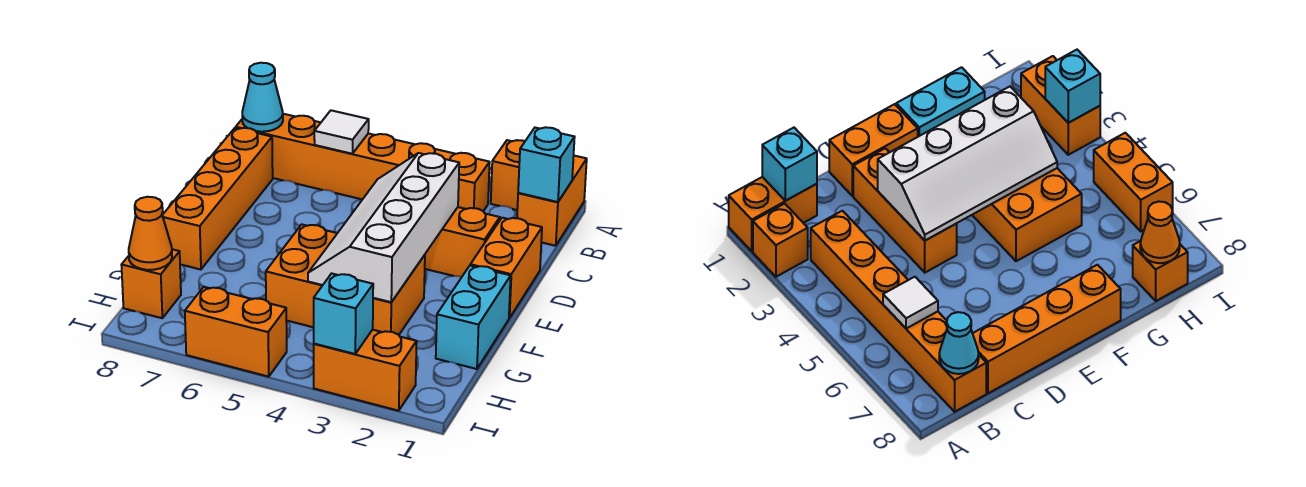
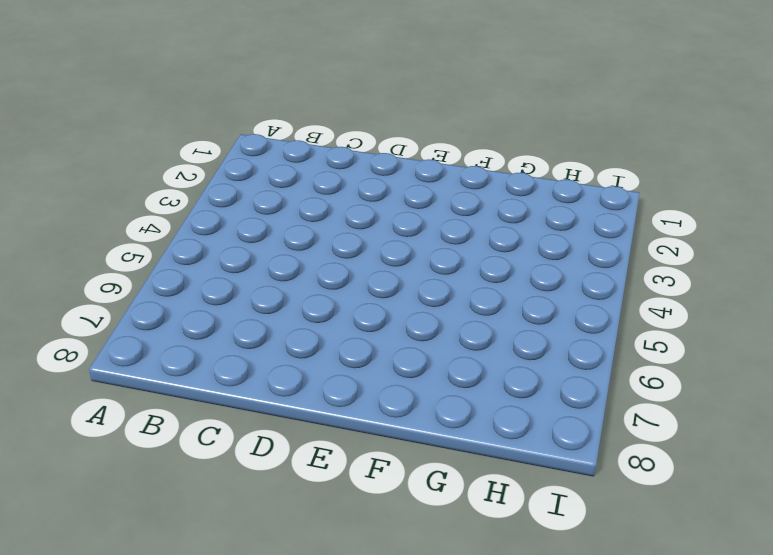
none -> orange brick A1:B1 level 1
none -> orange brick A2 level 1
none -> orange brick B3:B8 level 1

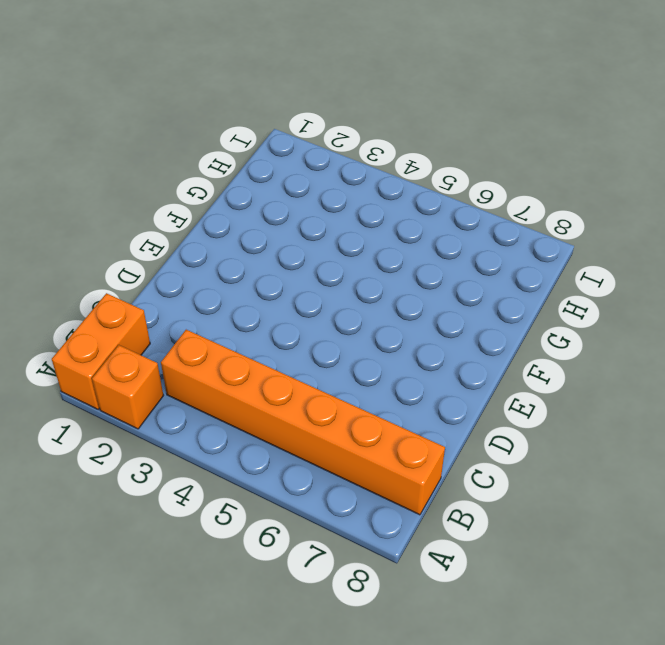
none -> orange brick C8:F8 level 1
none -> orange brick D1:E1 level 1
none -> orange brick D2:D4 level 1

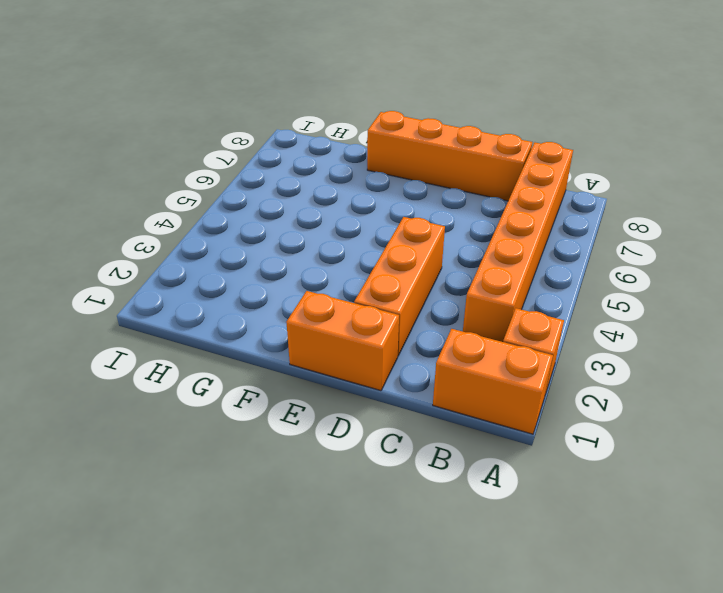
none -> cyan brick F1:G1 level 1
none -> orange brick F3:G5 level 1
none -> orange brick H8 level 1

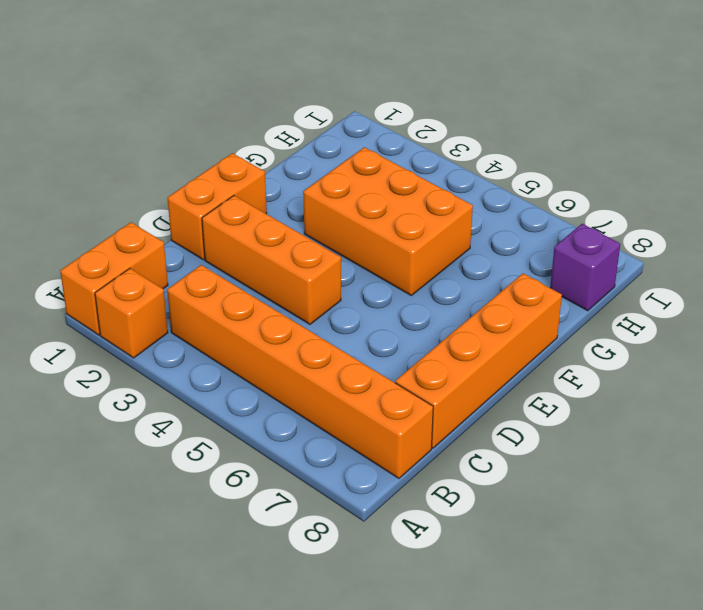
purple brick H8 level 1 -> orange brick H8 level 1
none -> cyan brick F1:G1 level 1
none -> orange brick I2:I3 level 1
none -> orange brick I5:I6 level 1

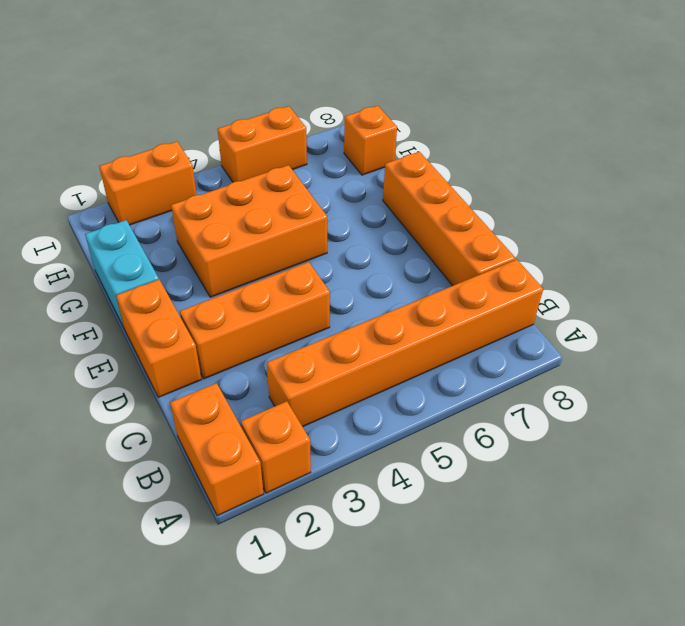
none -> cyan brick B1 level 2
none -> white tile B6 level 2
none -> cyan cone B8 level 2

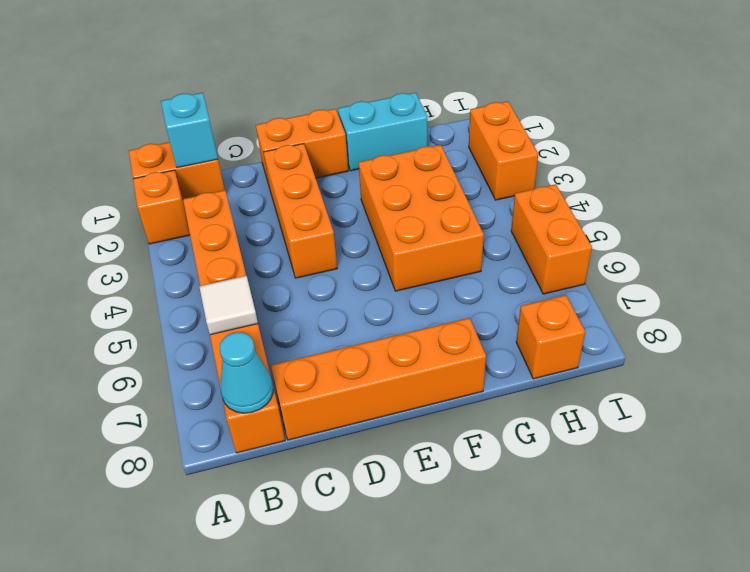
none -> white slope D3:G4 level 2 top 3
none -> orange cone H8 level 2
none -> cyan brick I3 level 2

